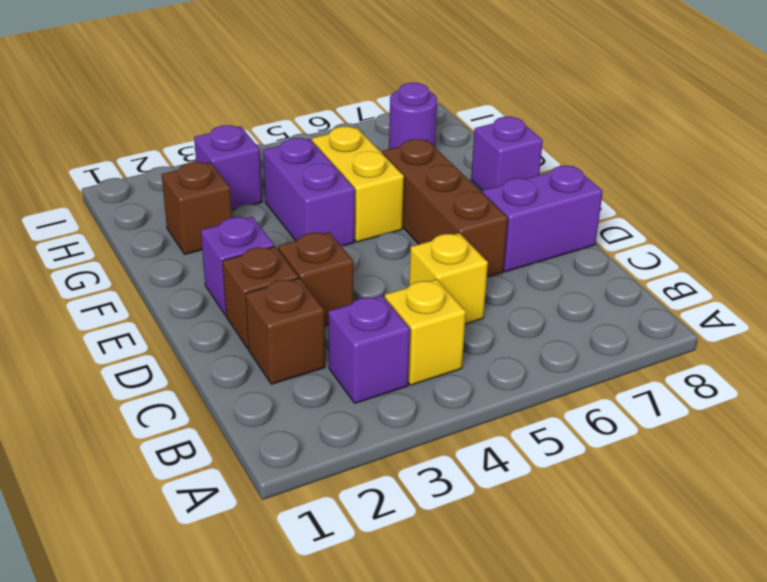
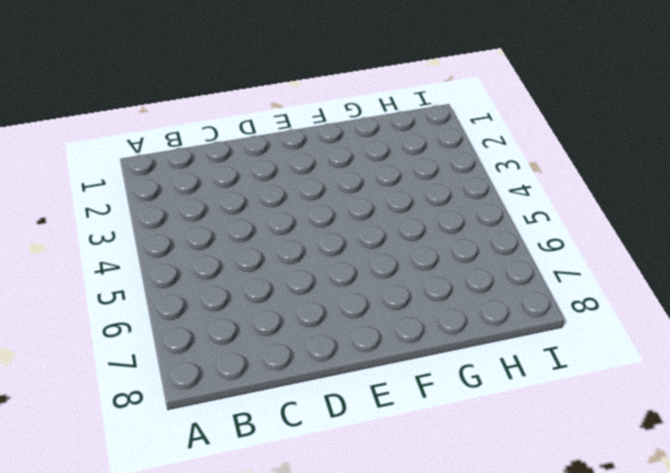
none -> purple brick B3 level 1
none -> yellow brick B4 level 1
none -> brown brick C2 level 1

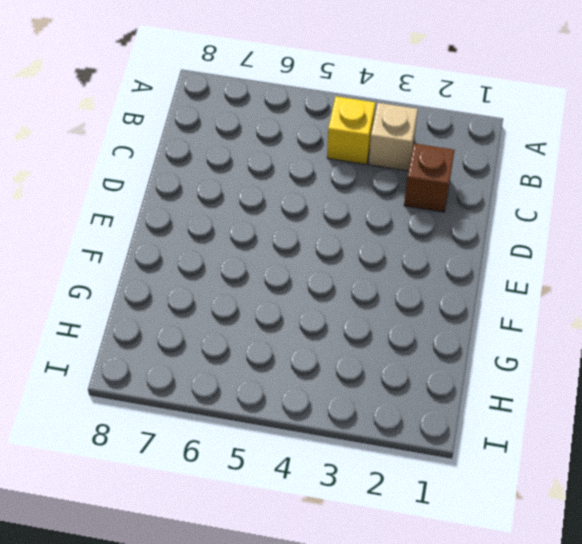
tan brick B3 level 1 -> purple brick B3 level 1
none -> yellow brick C5 level 1
none -> brown brick D2 level 1
none -> brown brick D3 level 1

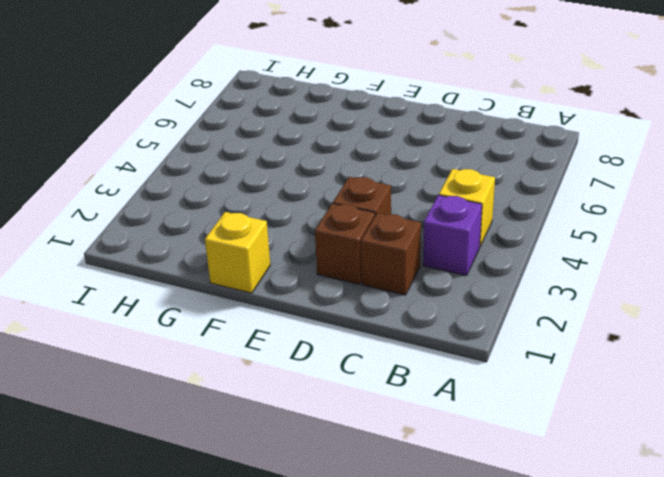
yellow brick F1 level 1 -> yellow brick C5 level 1
none -> brown brick D6:F6 level 1
none -> purple brick D7:D8 level 1
none -> purple brick E2 level 1

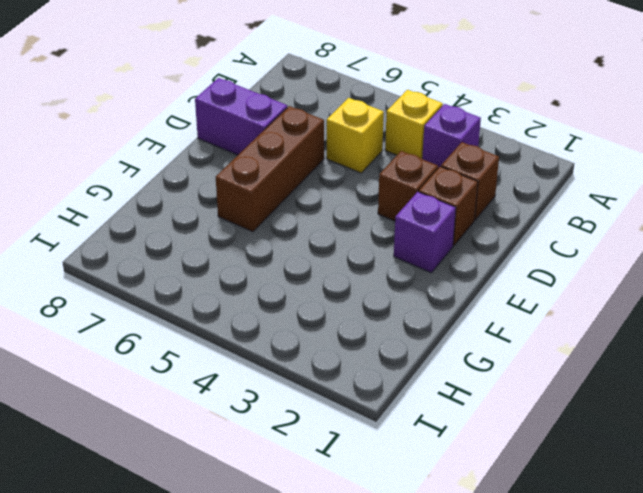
none -> purple brick F4:G4 level 1
none -> yellow brick F5:G5 level 1
none -> purple brick F8 level 1

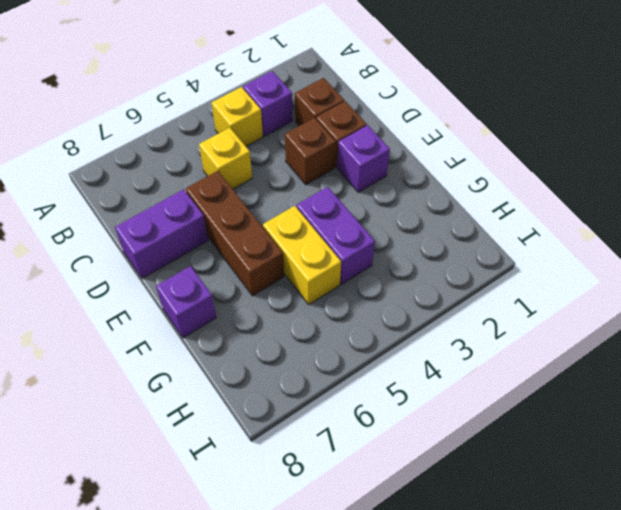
none -> brown brick G2 level 1
none -> purple brick H3 level 1
none -> purple round brick H7 level 1

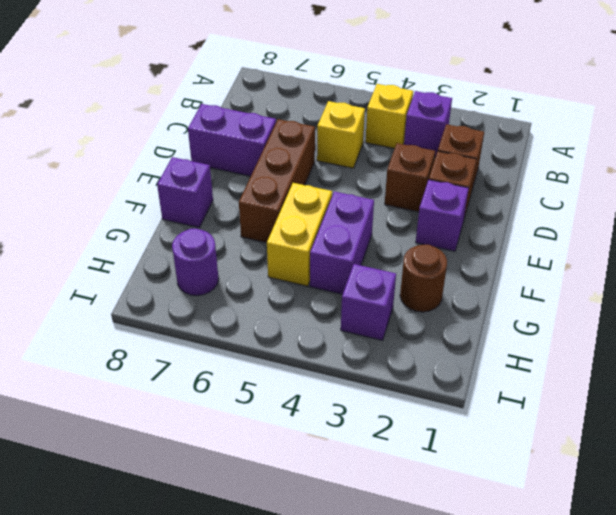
brown round brick G2 level 1 -> brown brick G2 level 1

